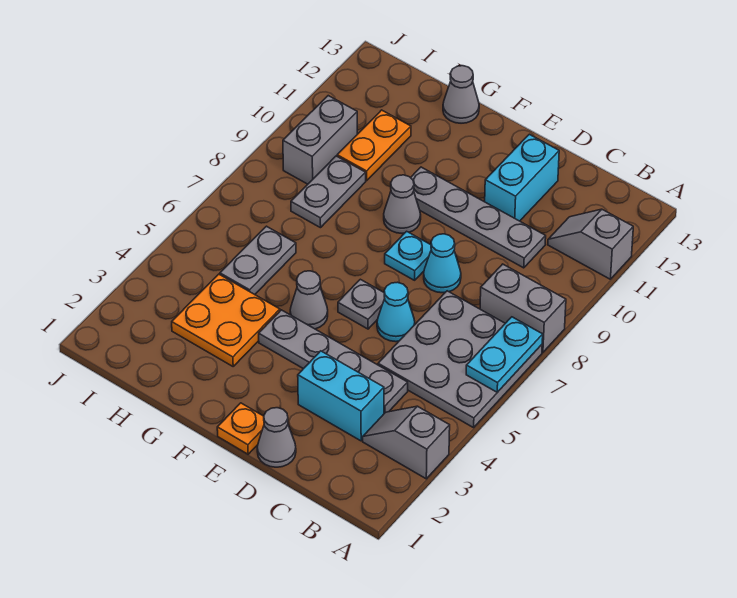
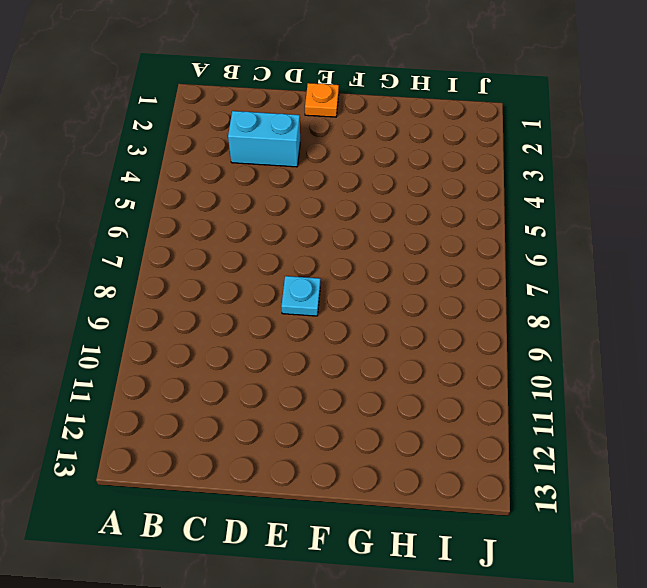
none -> grey slope A3:B3 level 1 top A
none -> grey plate A5:C7 level 1
none -> grey brick A8:B8 level 1

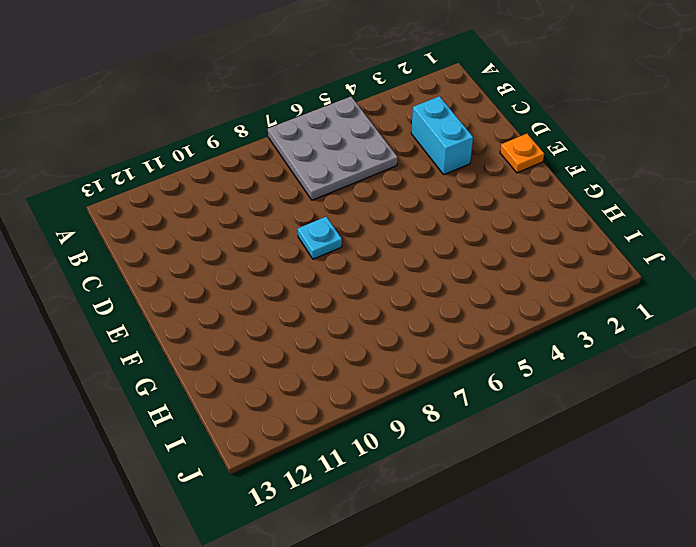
none -> grey slope A3:B3 level 1 top A
none -> grey brick A8:B8 level 1
none -> grey slope A11:B11 level 1 top A

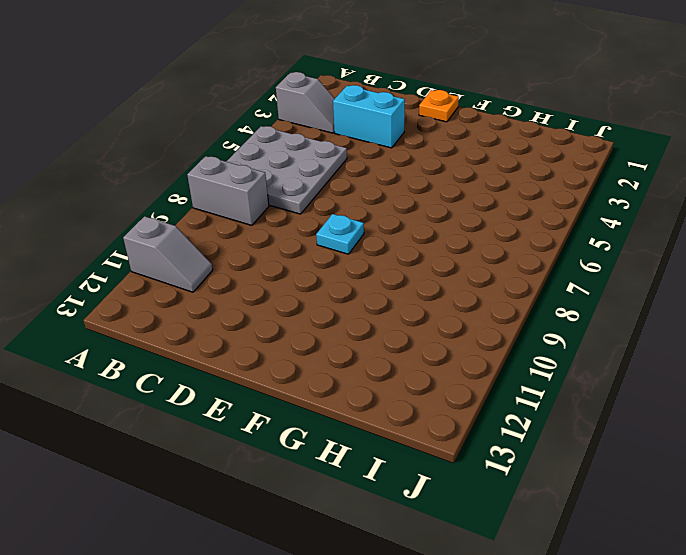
none -> grey plate C4:F4 level 1
none -> grey plate C10:F10 level 1
none -> grey cone D1 level 1

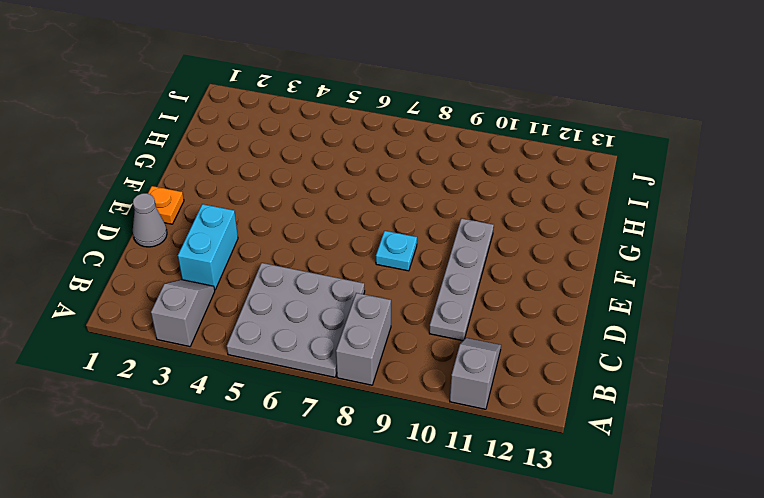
none -> grey plate C4:F4 level 1
none -> cyan cone D6 level 1
none -> cyan cone D8 level 1

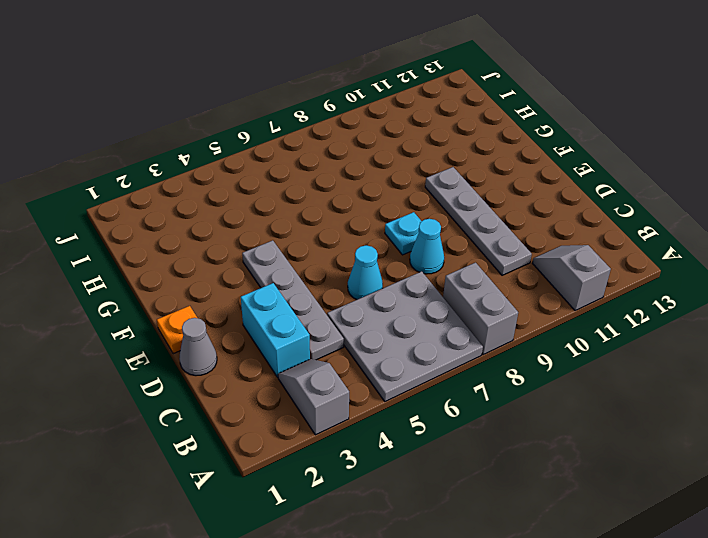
none -> cyan brick D11:D12 level 1
none -> grey plate E6 level 1
none -> grey cone F5 level 1

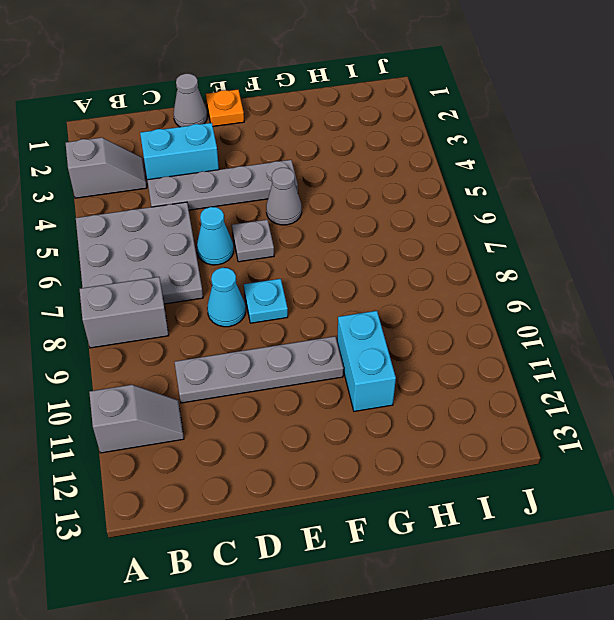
cyan brick G10:G11 level 1 -> cyan brick D11:D12 level 1
none -> grey cone F9 level 1
none -> orange plate G3:H4 level 1
none -> grey cone G13 level 1

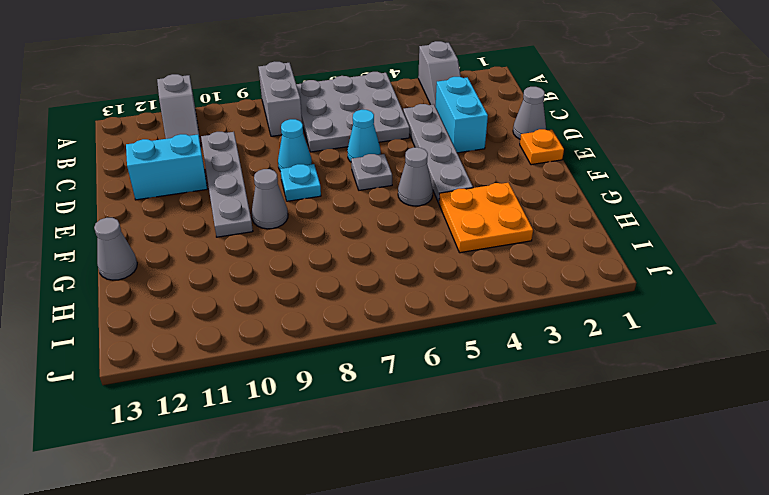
none -> grey plate H5:H6 level 1
none -> grey plate H8:H9 level 1
none -> orange plate H10:H11 level 1

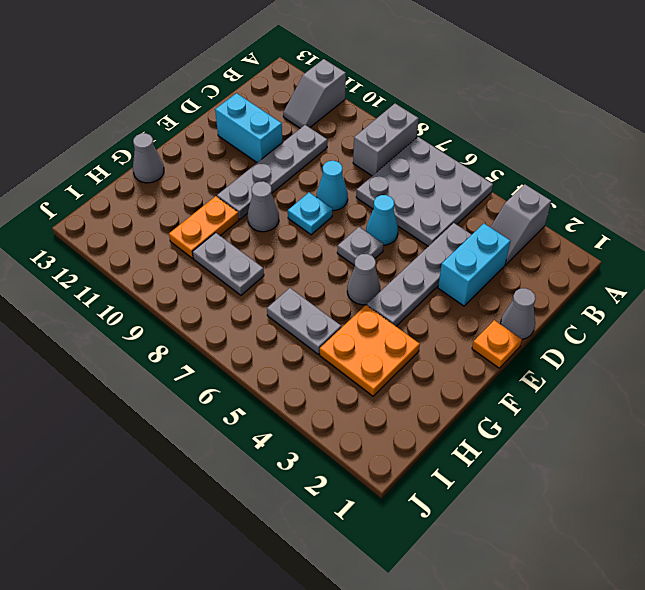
orange plate G10:H10 level 1 -> orange plate H10:H11 level 1
none -> grey brick I9:I10 level 1
none -> cyan plate A6:A7 level 2

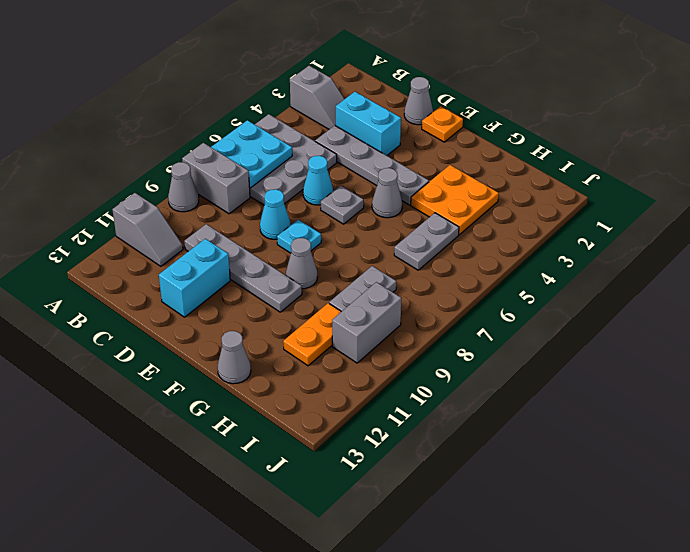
cyan plate A6:B7 level 2 -> cyan plate A6:A7 level 2
grey cone A9 level 1 -> none

